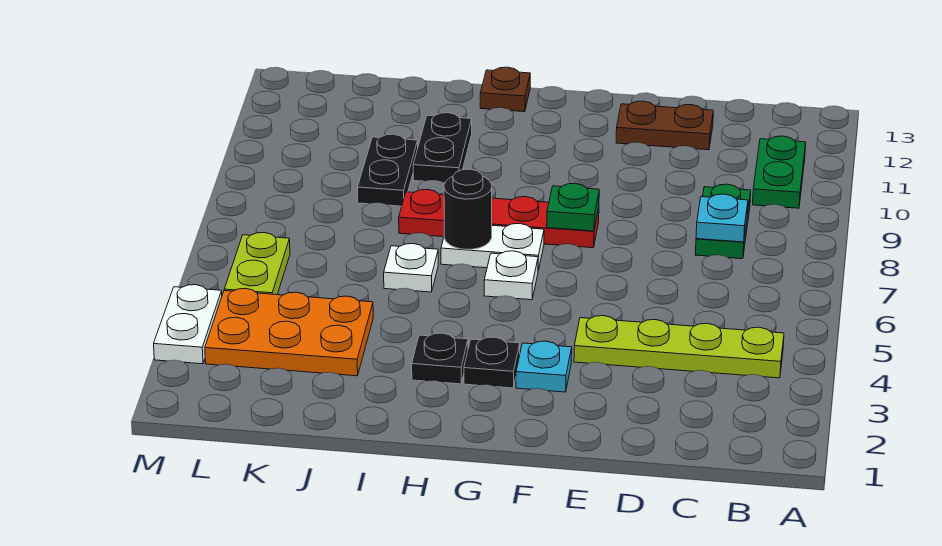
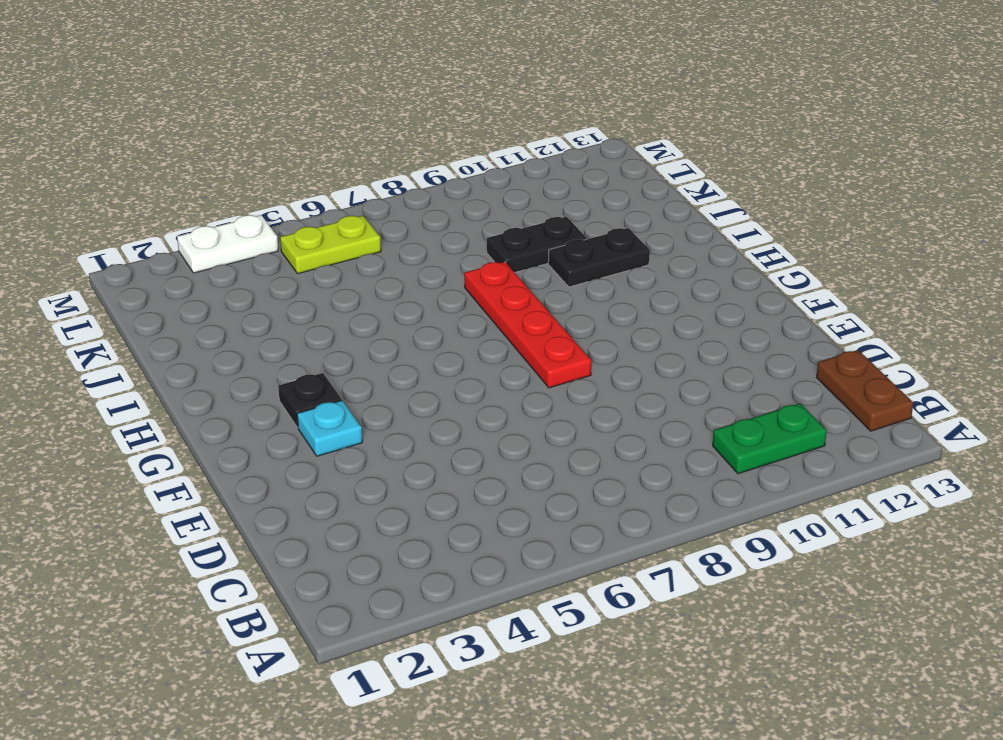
brown plate B13:C13 level 1 -> brown plate D12:E12 level 1
none -> lime plate B4:E4 level 1
none -> green plate C8:C9 level 1
none -> white plate G6 level 1

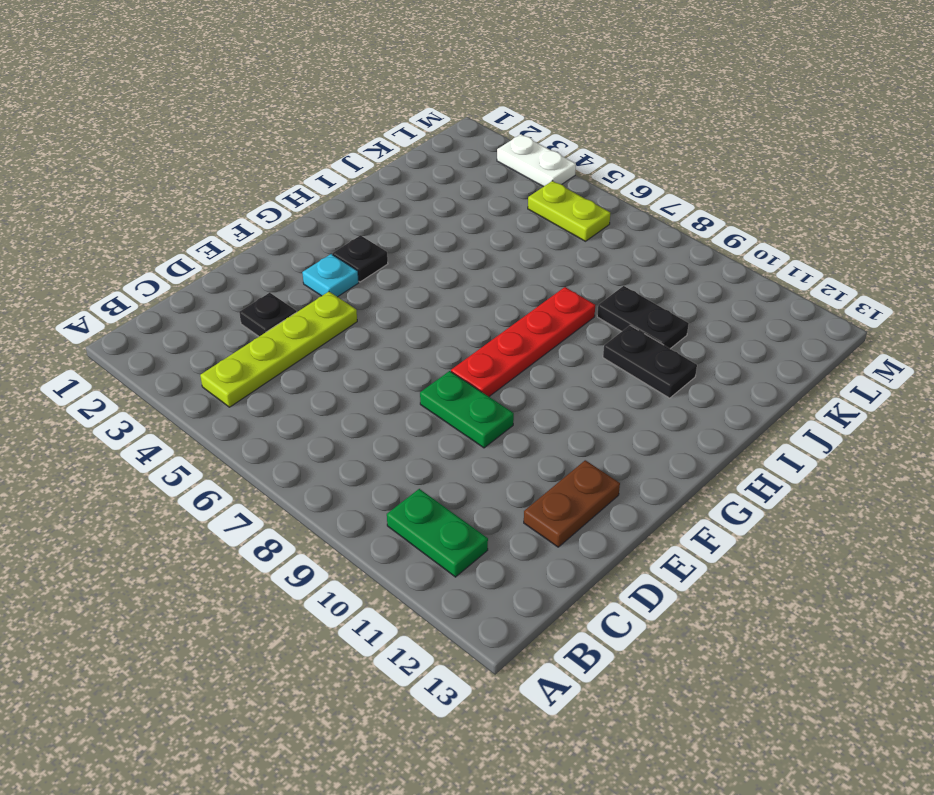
black plate D3 level 1 -> black plate H3 level 1
green plate E8:E9 level 1 -> green plate C8:C9 level 1
none -> white plate G6 level 1
none -> white plate G7:H7 level 1
none -> brown plate H13 level 1

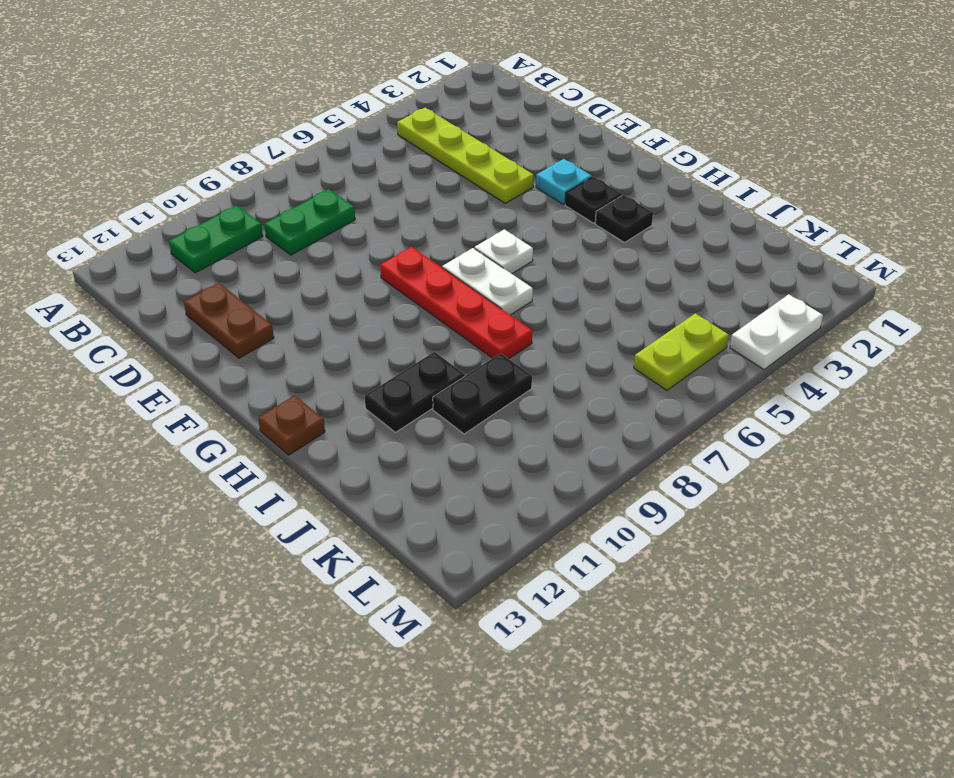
none -> white plate I6 level 1
none -> orange plate J3:L4 level 1
none -> cyan plate C8 level 2

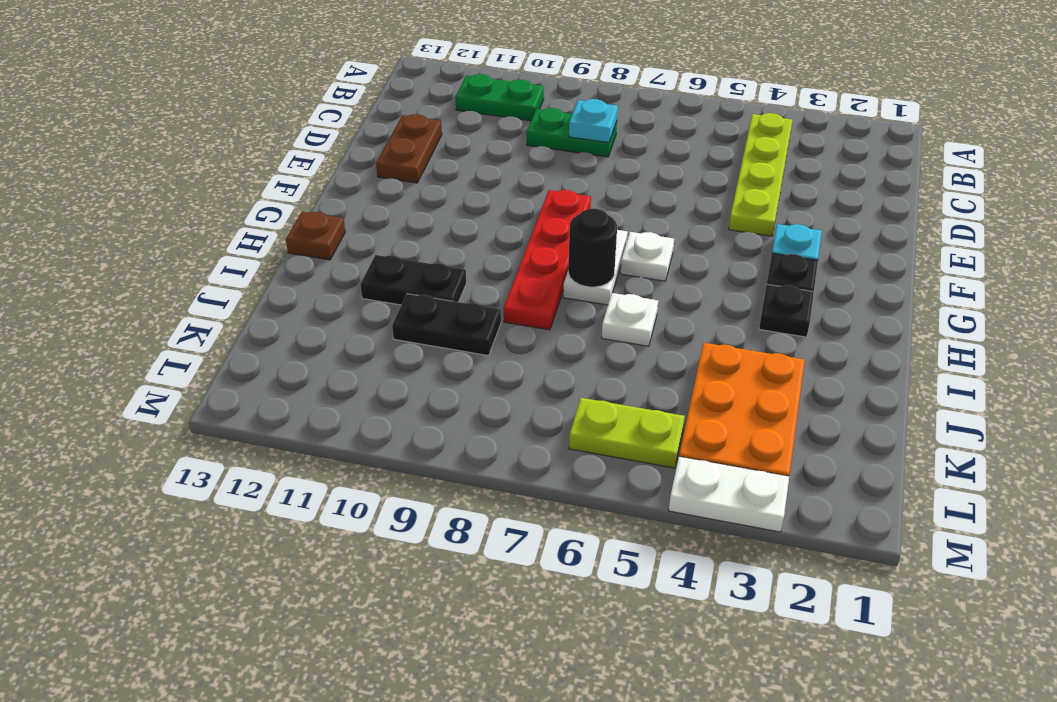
none -> green plate F8 level 2

